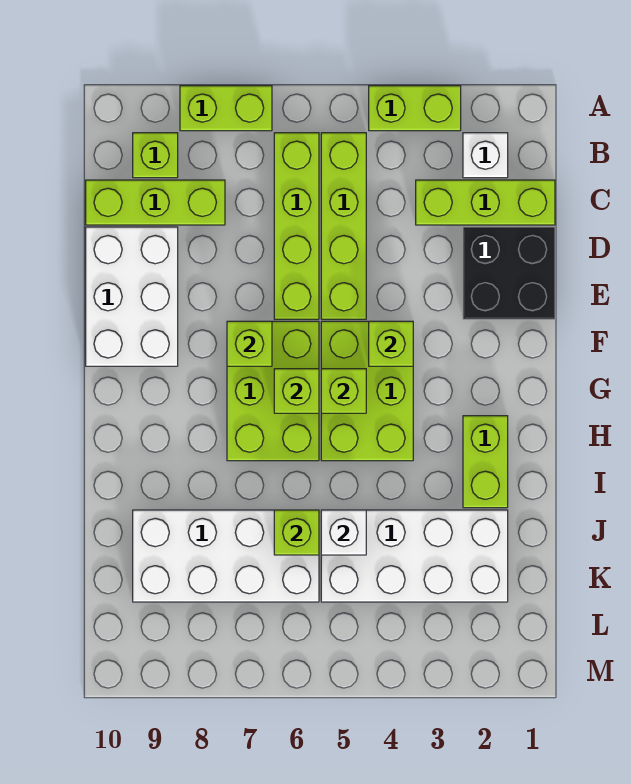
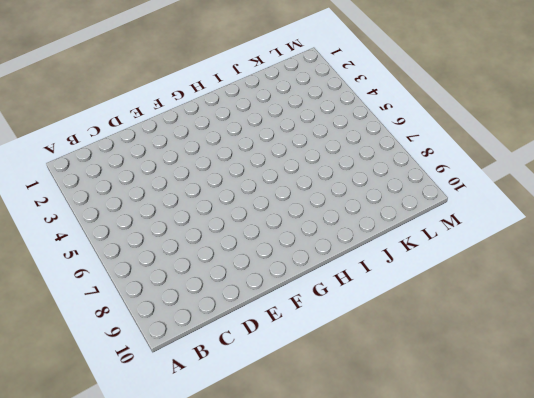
none -> lime brick A3:A4 level 1
none -> lime brick A7:A8 level 1
none -> white brick B2 level 1

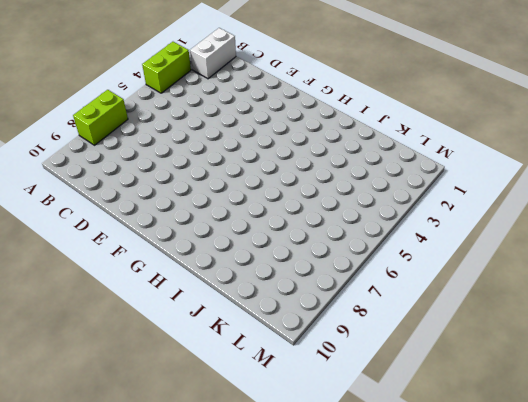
white brick B1:B2 level 1 -> white brick B2 level 1
none -> lime brick B5:E5 level 1
none -> lime brick B6:E6 level 1
none -> lime brick B9 level 1

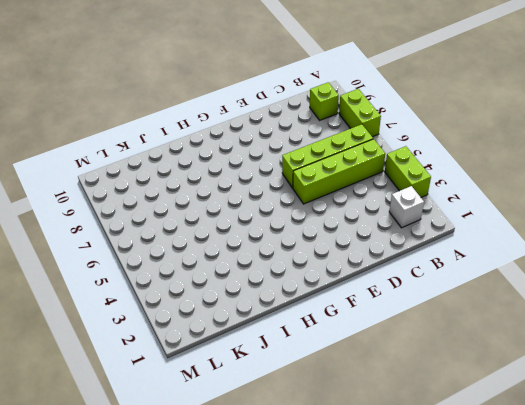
none -> lime brick C1:C3 level 1
none -> lime brick C8:C10 level 1
none -> black brick D1:E2 level 1

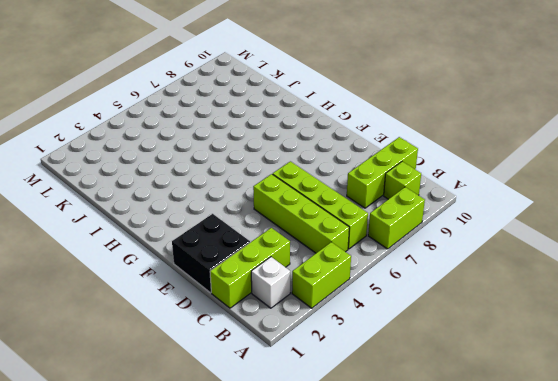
none -> white brick D9:F10 level 1
none -> lime brick F4:H5 level 1
none -> lime brick F6:H7 level 1

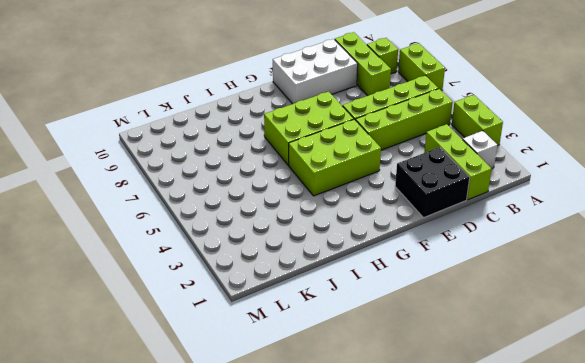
none -> lime brick H2:I2 level 1
none -> white brick J2:K5 level 1
none -> white brick J6:K9 level 1

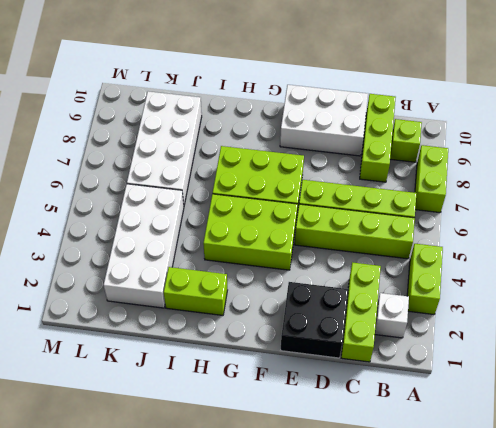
none -> lime brick F4 level 2
none -> lime brick F7 level 2
none -> lime brick G5 level 2

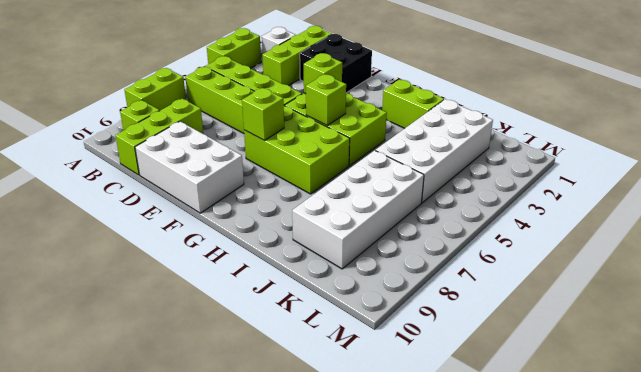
none -> lime brick G6 level 2
none -> white brick J5 level 2
none -> lime brick J6 level 2

